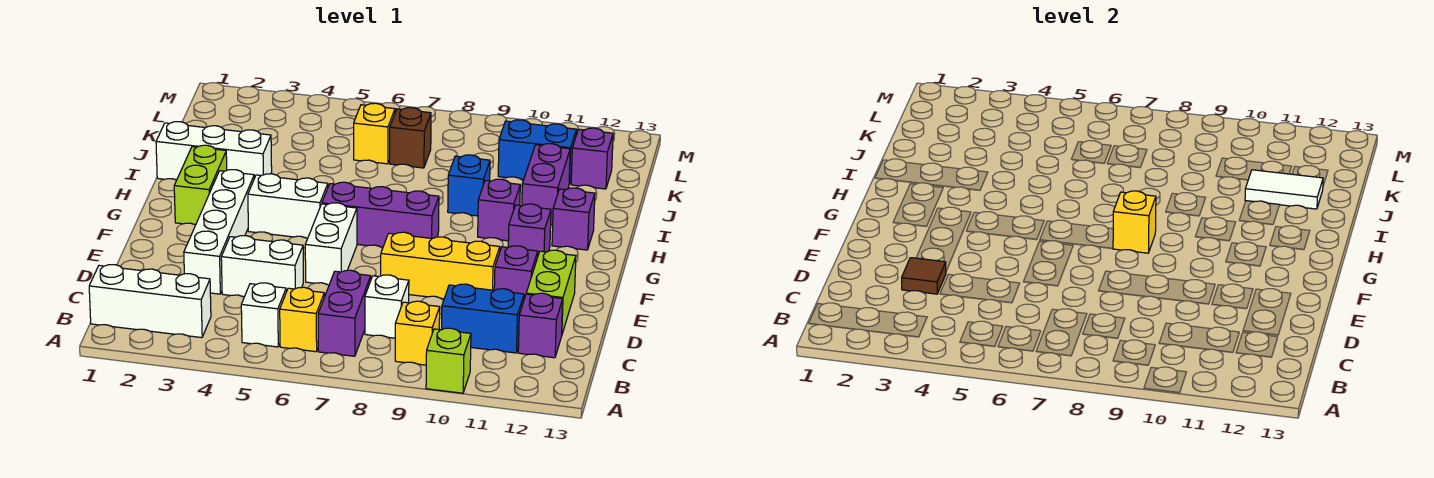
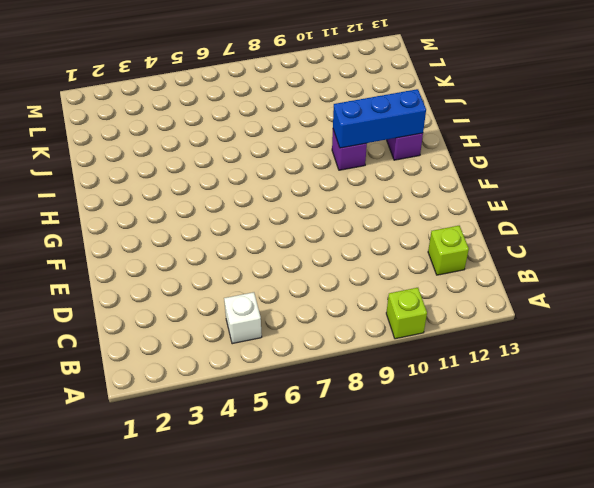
lime brick C12 level 1 -> purple brick C12 level 1
blue brick H10:H12 level 2 -> none
none -> white brick B1:B3 level 1
none -> yellow brick B6 level 1
none -> purple brick B7:C7 level 1
none -> yellow brick B9 level 1

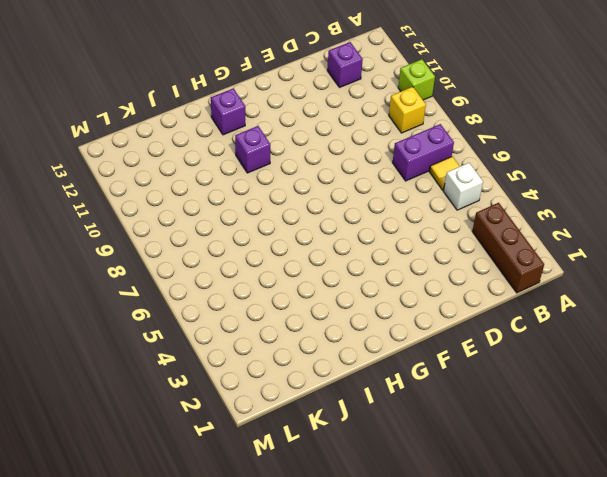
brown brick B1:B3 level 1 -> white brick B1:B3 level 1
yellow tile B6 level 1 -> yellow brick B6 level 1
none -> white brick C8 level 1
none -> blue brick C10:C11 level 1
none -> white brick D3:G3 level 1
none -> white brick D4:D5 level 1

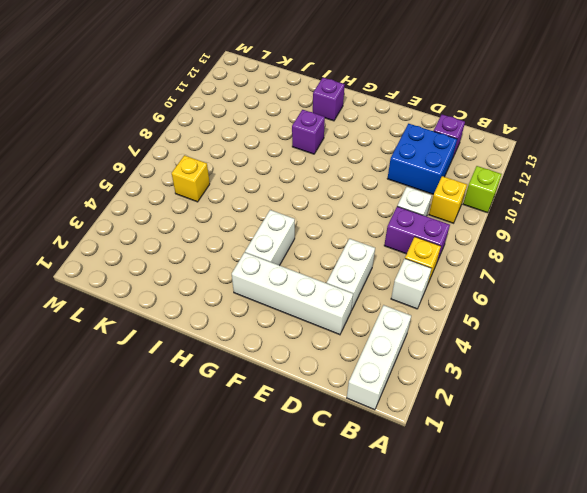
blue brick C10:D11 level 1 -> blue brick C10:C11 level 1
none -> lime brick D12:E12 level 1
none -> white brick E6:F6 level 1
none -> yellow brick E8:E10 level 1
none -> purple brick E11 level 1

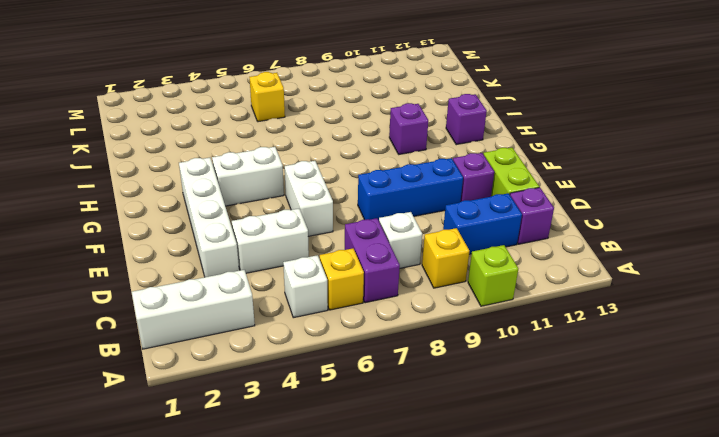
blue brick E8:E10 level 1 -> yellow brick E8:E10 level 1
none -> lime brick G2:H2 level 1
none -> purple brick G6:G8 level 1
none -> purple brick G11 level 1
none -> white brick I1:I3 level 1

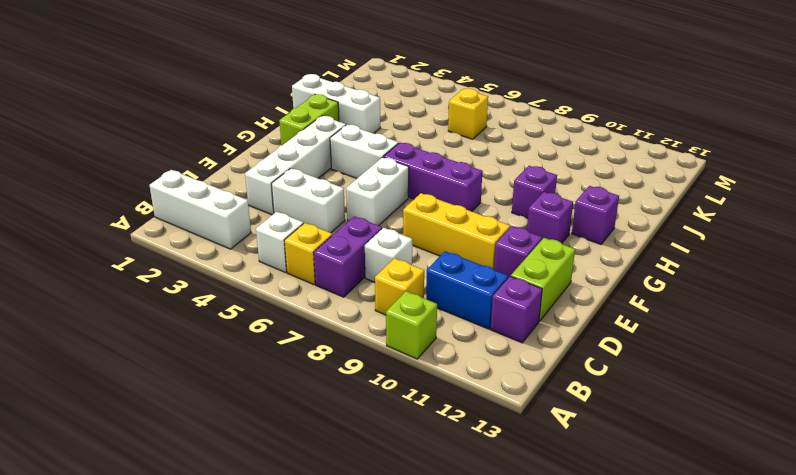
none -> blue brick I9 level 1
none -> purple brick I11:J11 level 1
none -> brown brick K7 level 1
none -> blue brick K10:K11 level 1

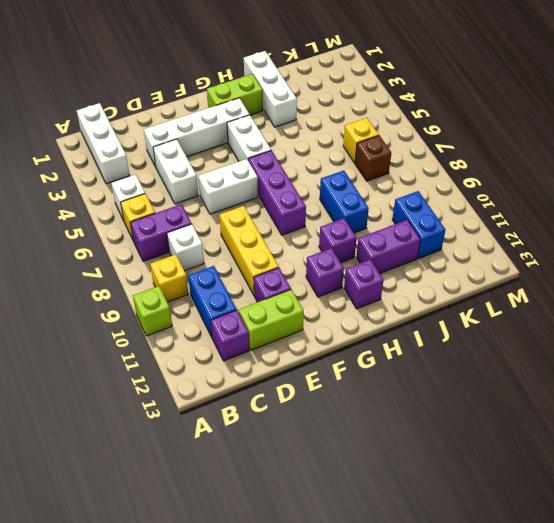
blue brick I8:I9 level 1 -> blue brick I9 level 1
none -> purple brick K12 level 1
none -> brown tile D3 level 2
none -> yellow brick G8 level 2
none -> white tile J11:J12 level 2

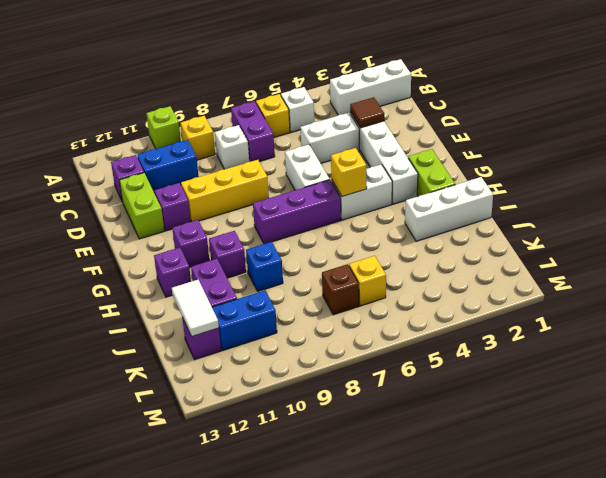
yellow brick G5 level 2 -> yellow brick G8 level 2
white tile J12:K12 level 2 -> white tile J11:J12 level 2

